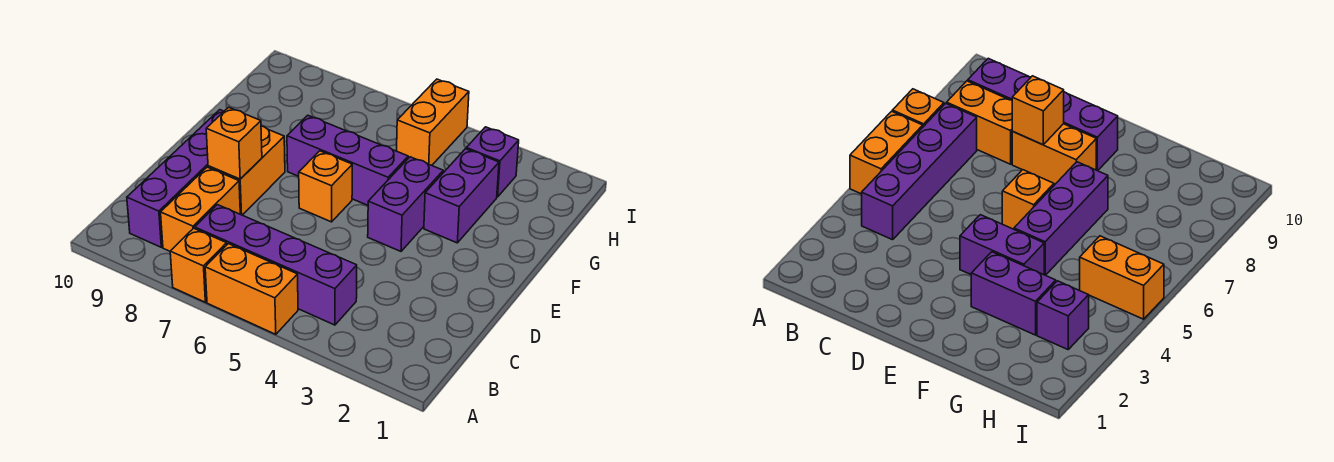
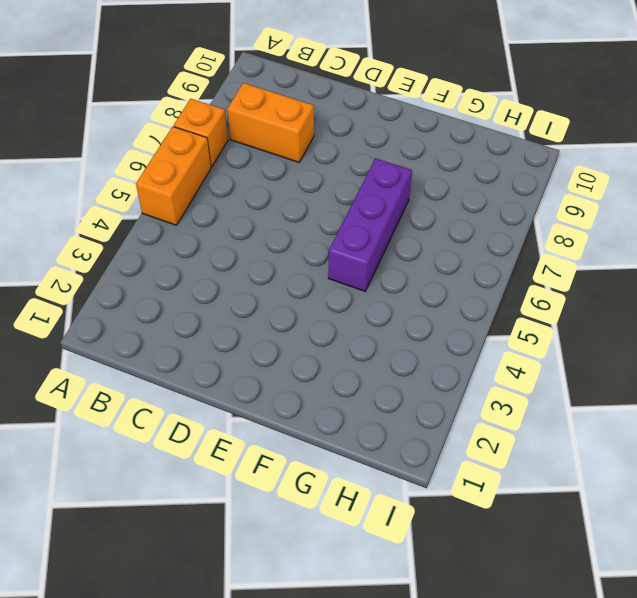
none -> purple brick B4:B7 level 1
none -> purple brick B9:E9 level 1
none -> orange brick D8:E8 level 1

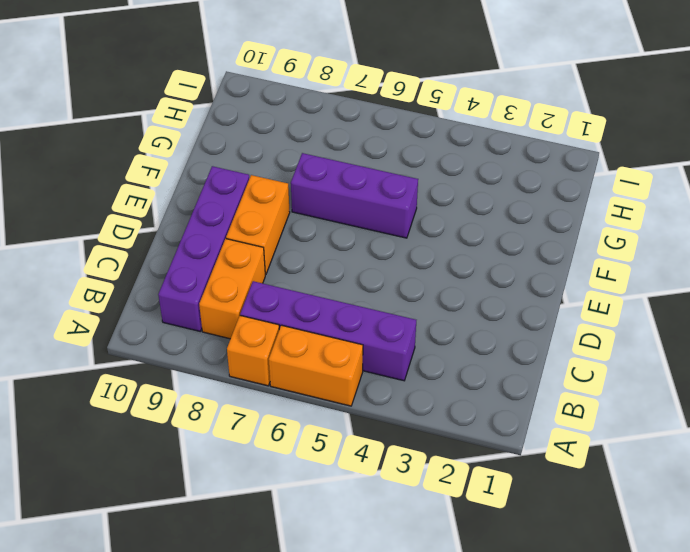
none -> purple brick E4:F4 level 1
none -> orange brick E6 level 1
none -> purple brick F3:G3 level 1

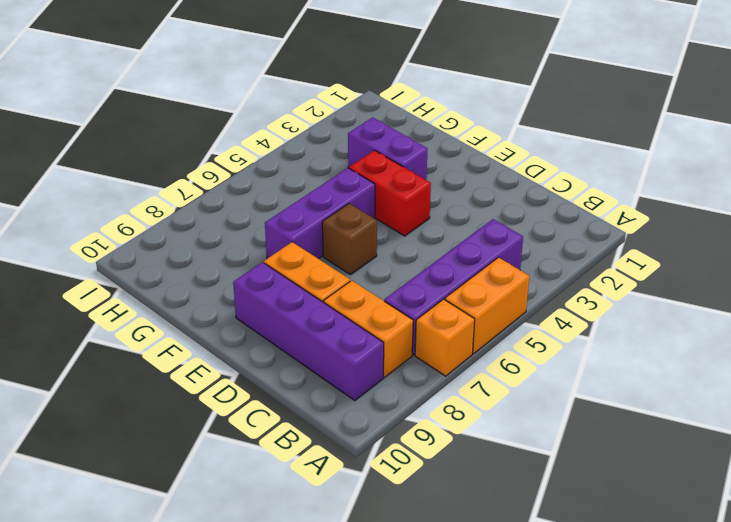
red brick E4:F4 level 1 -> purple brick E4:F4 level 1
brown brick E6 level 1 -> orange brick E6 level 1
none -> purple brick H3 level 1
none -> orange brick H5:I5 level 1
none -> orange brick D8 level 2

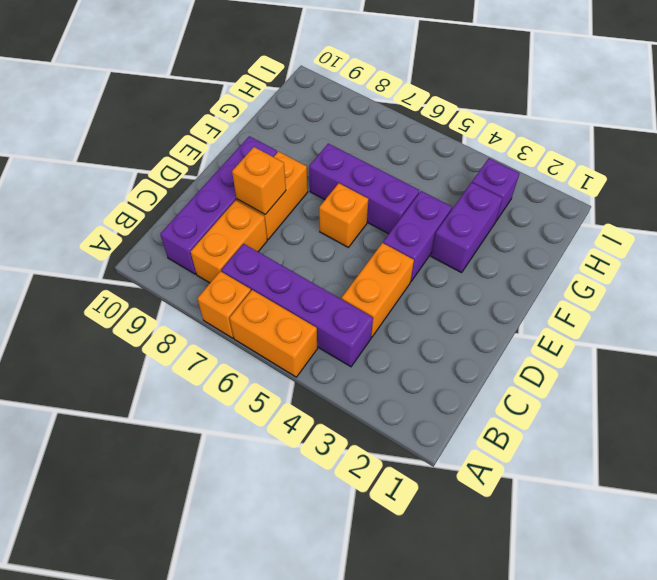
orange brick C4:D4 level 1 -> orange brick H5:I5 level 1

